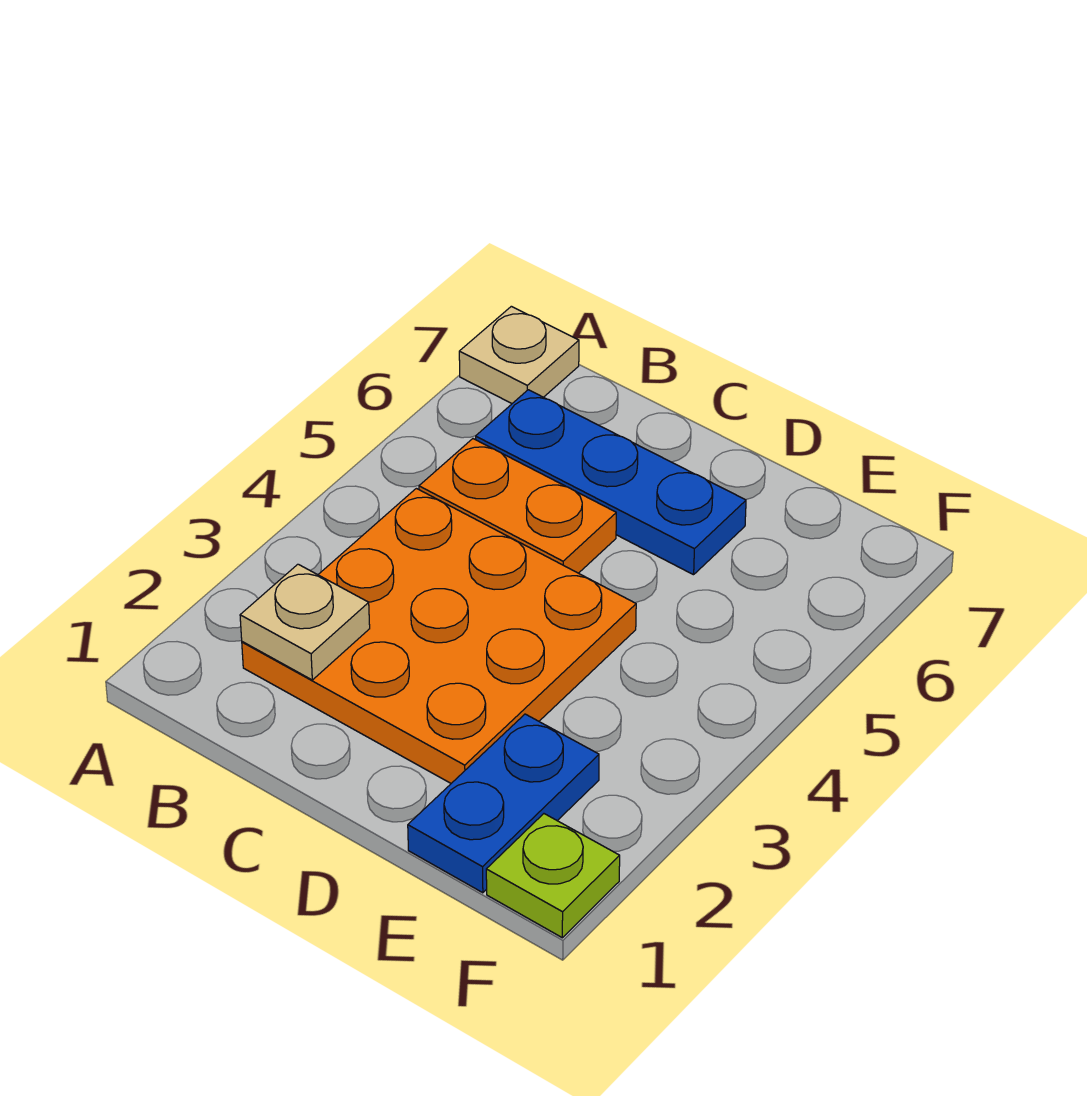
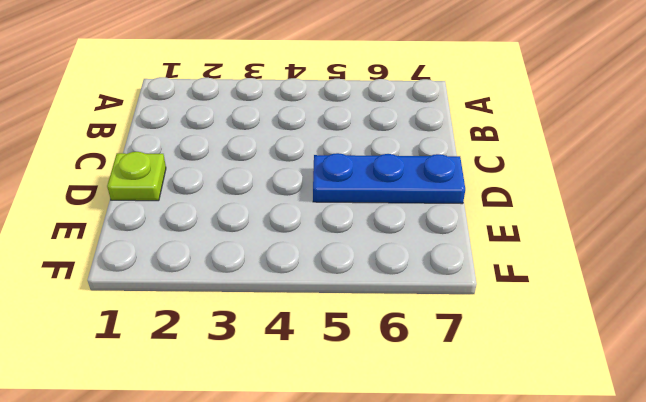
lime plate D1 level 1 -> lime plate F1 level 1
blue plate D5:D7 level 1 -> blue plate B6:D6 level 1
none -> tan plate A7 level 1
none -> orange plate B2:D4 level 1

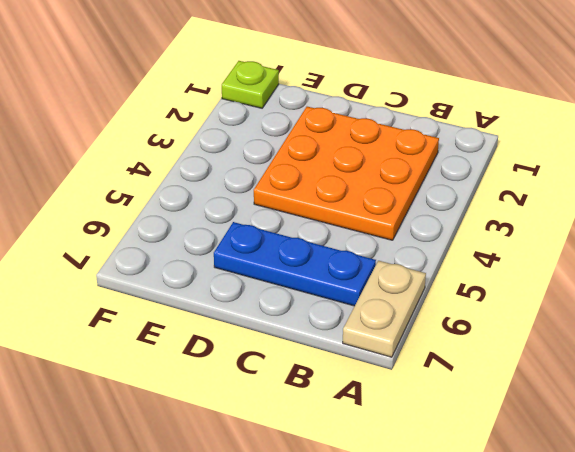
tan plate A6:A7 level 1 -> tan plate A7 level 1
none -> orange plate B5:C5 level 1
none -> blue plate E1:E2 level 1

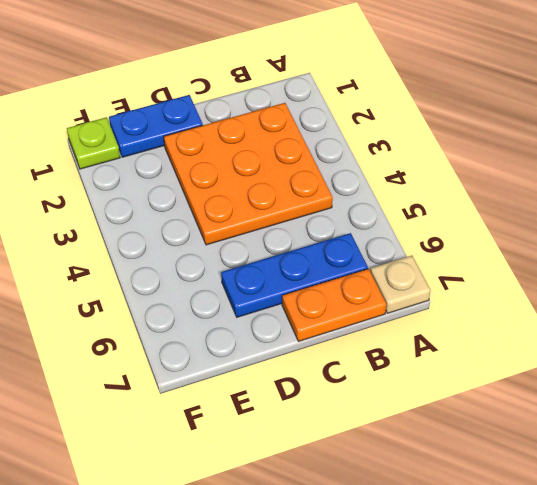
orange plate B7:C7 level 1 -> orange plate B5:C5 level 1
blue plate D1:E1 level 1 -> blue plate E1:E2 level 1
none -> tan plate B2 level 2

